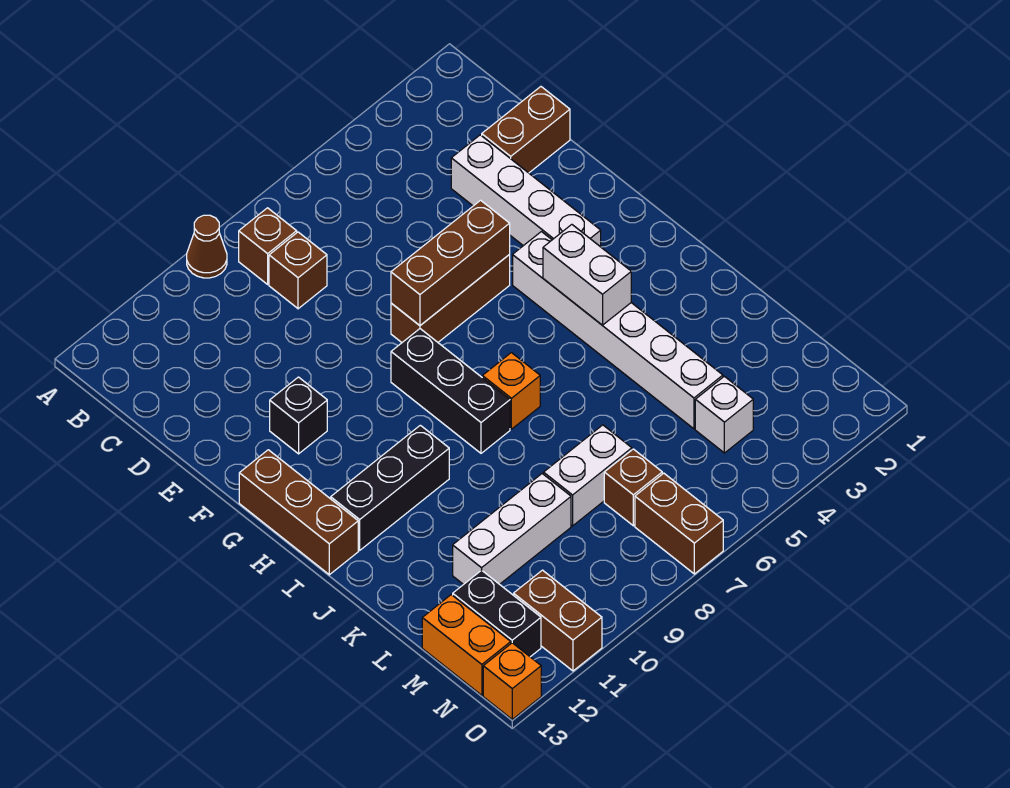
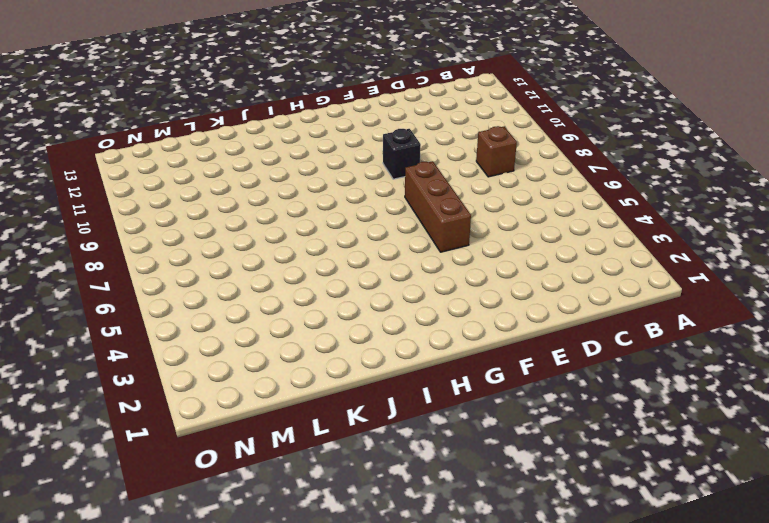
black brick F9 level 1 -> black brick F11 level 1
none -> brown cone A9 level 1
none -> brown brick B8 level 1
none -> brown brick D1:D2 level 1

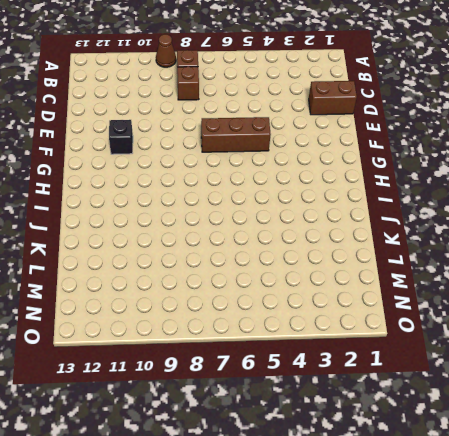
none -> white brick D3:G3 level 1
none -> white brick G4:L4 level 1
none -> black brick G8:I8 level 1

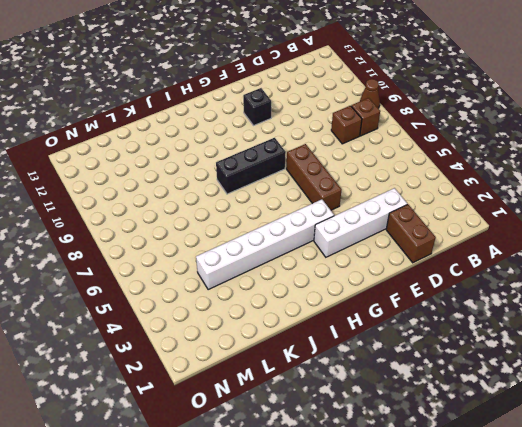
none -> brown brick G13:I13 level 1
none -> orange brick I7 level 1
none -> black brick I10:I12 level 1

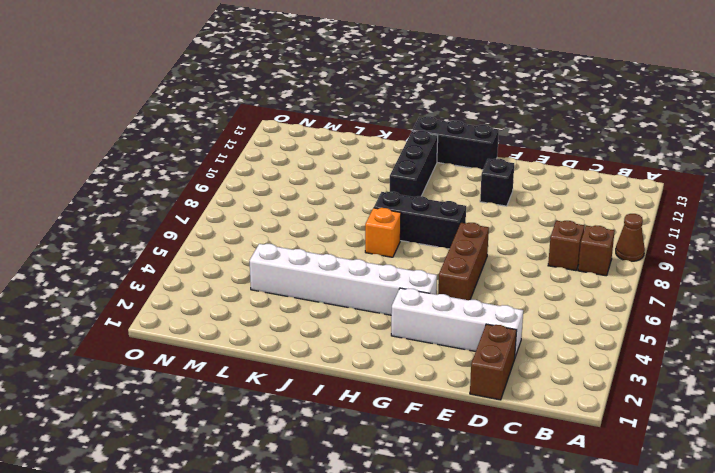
black brick G13:I13 level 1 -> brown brick G13:I13 level 1
none -> white brick L7:L8 level 1
none -> white brick L9:L11 level 1
none -> white brick M4 level 1

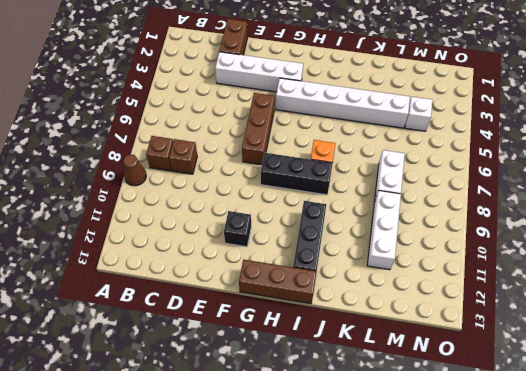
none -> brown brick M7 level 1
none -> black brick M12:N12 level 1
none -> orange brick M13:N13 level 1

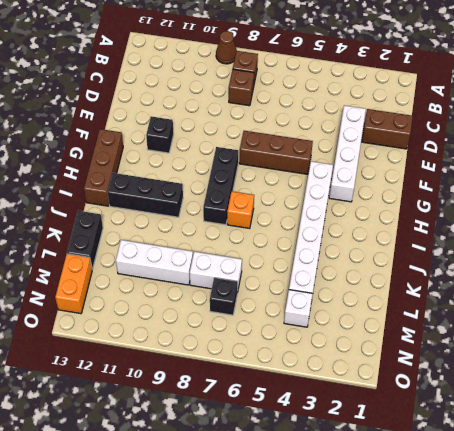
black brick K13:L13 level 1 -> black brick M12:N12 level 1
black brick M7 level 1 -> brown brick M7 level 1
none -> brown brick N7:O7 level 1
none -> brown brick N11:O11 level 1
none -> orange brick O13 level 1

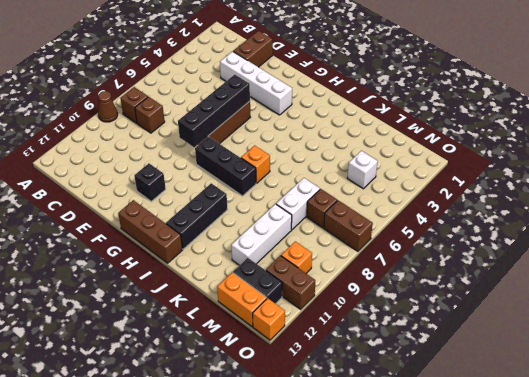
black brick F5:F8 level 2 -> brown brick F5:F7 level 2
orange brick N10 level 1 -> none
none -> white brick G4:L4 level 1
none -> white brick H4:I4 level 2

